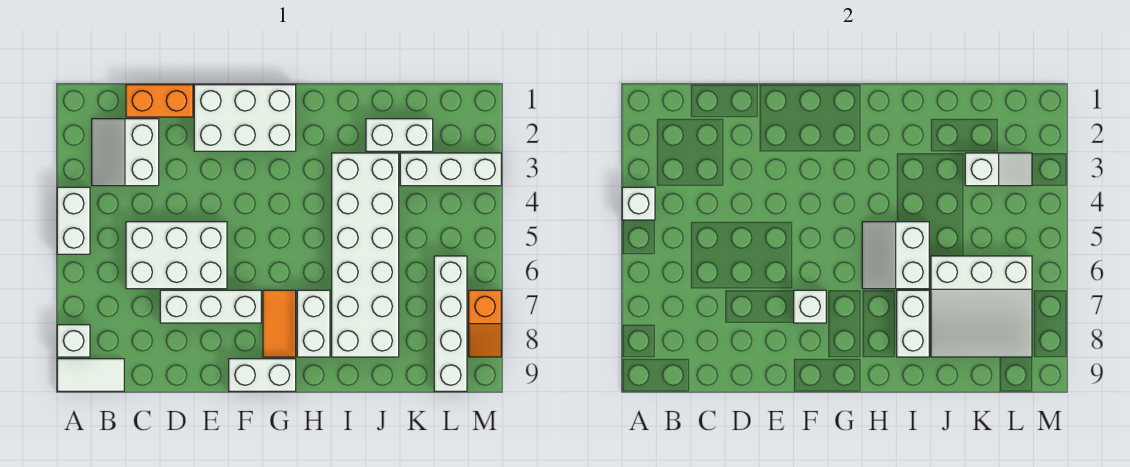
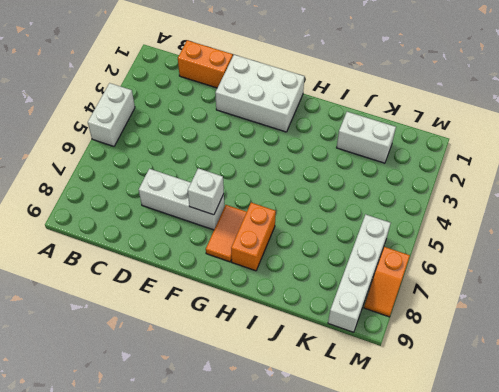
orange brick H7:H8 level 1 -> white brick H7:H8 level 1
none -> white brick A8 level 1
none -> white tile A9:B9 level 1
none -> white slope B2:C3 level 1 top C

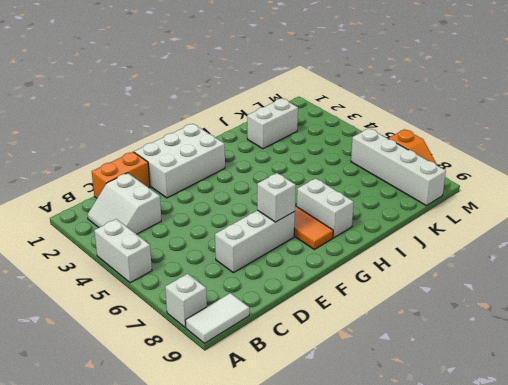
none -> white brick C5:E6 level 1
none -> white brick F9:G9 level 1
none -> white brick I3:J8 level 1

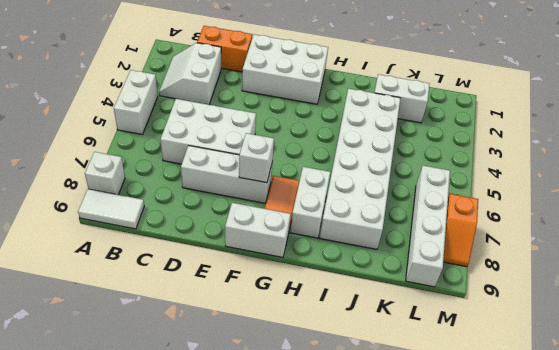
none -> white brick K3:M3 level 1
none -> white brick A4 level 2
none -> white slope H5:I6 level 2 top I

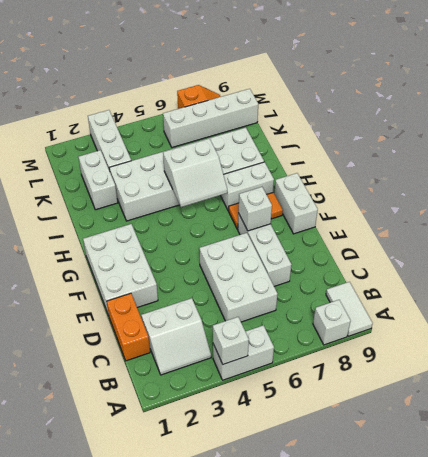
none -> white brick I7:I8 level 2
none -> white slope J6:L8 level 2 top 6
none -> white slope K3:L3 level 2 top K

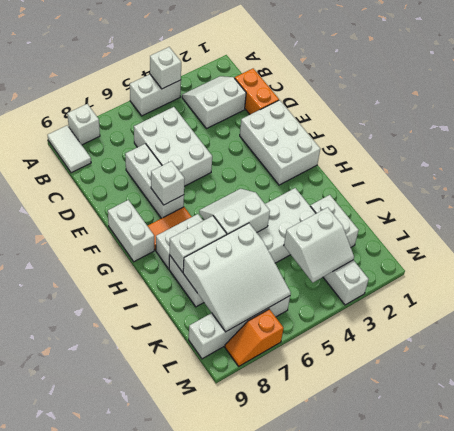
white slope J6:L8 level 2 top J -> white slope J6:L8 level 2 top 6
white slope K3:L4 level 2 top K -> white slope K3:L3 level 2 top K

